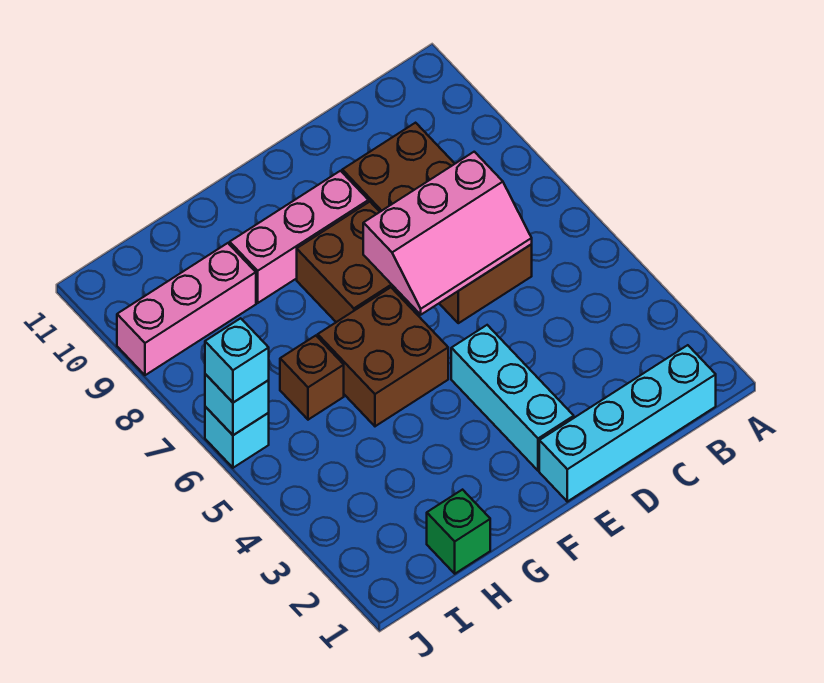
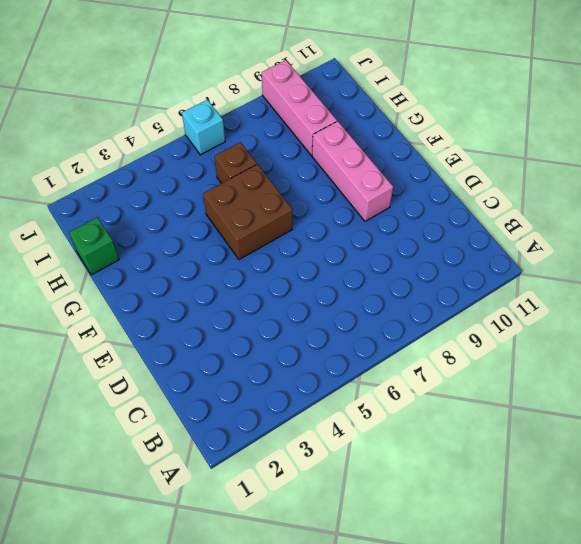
none -> cyan brick B1:E1 level 1
none -> brown brick C6:D9 level 1
none -> cyan brick E2:E4 level 1

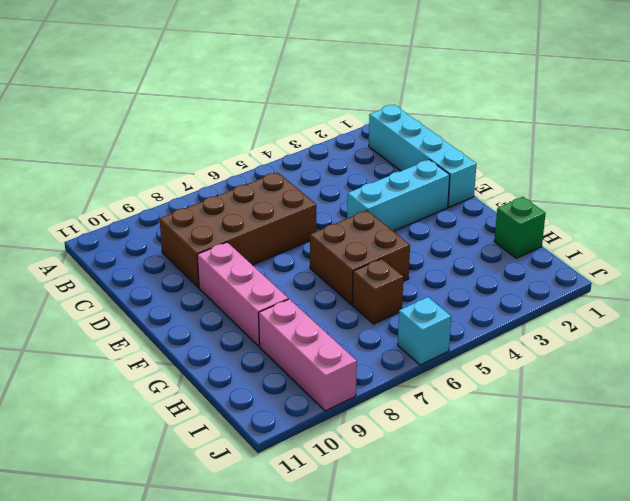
none -> brown brick E7:F8 level 1
none -> pink slope C6:E7 level 2 top 7
none -> cyan brick J6 level 2

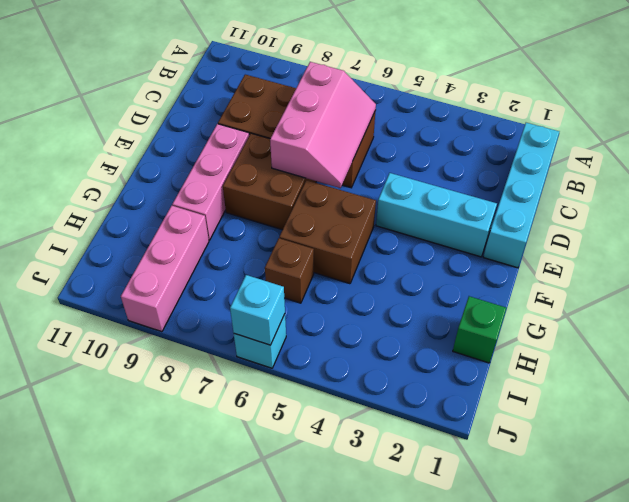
none -> cyan brick J6 level 3

